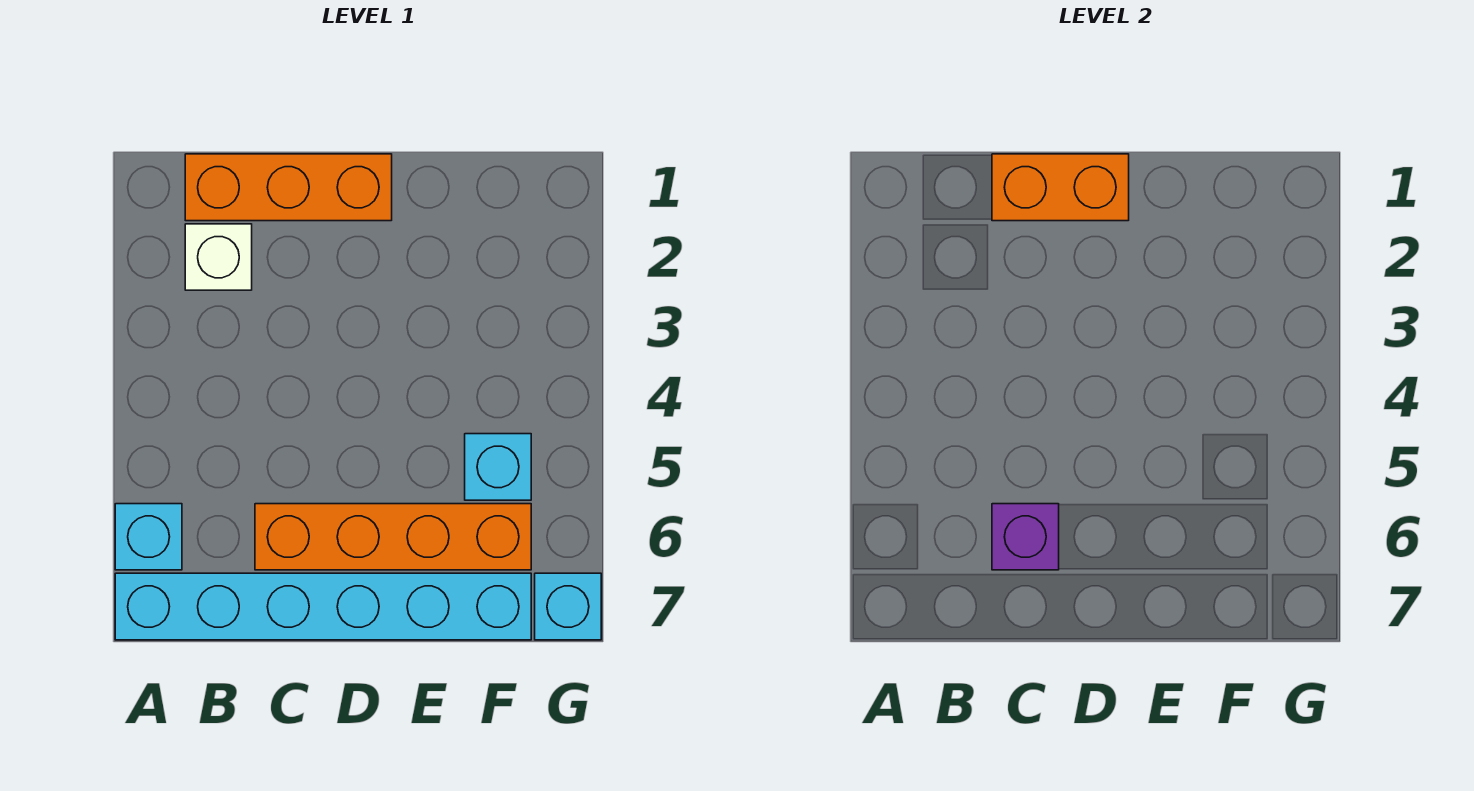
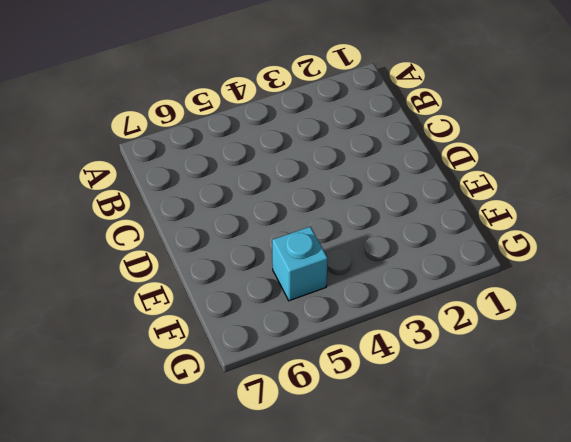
none -> cyan brick A6 level 1
none -> cyan brick A7:F7 level 1

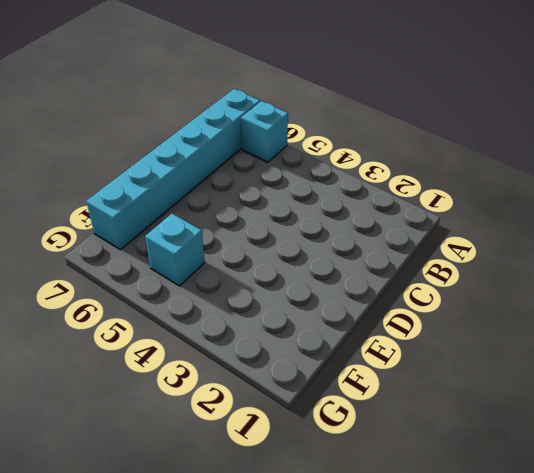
none -> orange brick B1:D1 level 1
none -> white brick B2 level 1

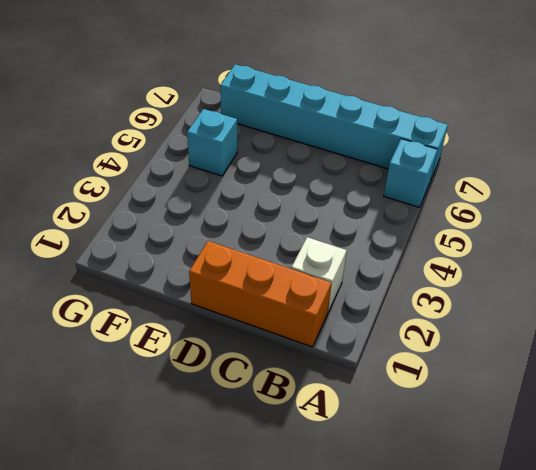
none -> orange brick C6:F6 level 1
none -> cyan brick G7 level 1

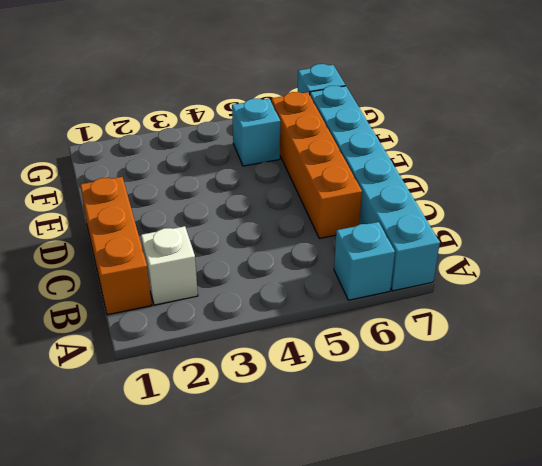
none -> orange brick C1:D1 level 2
none -> purple brick C6 level 2

